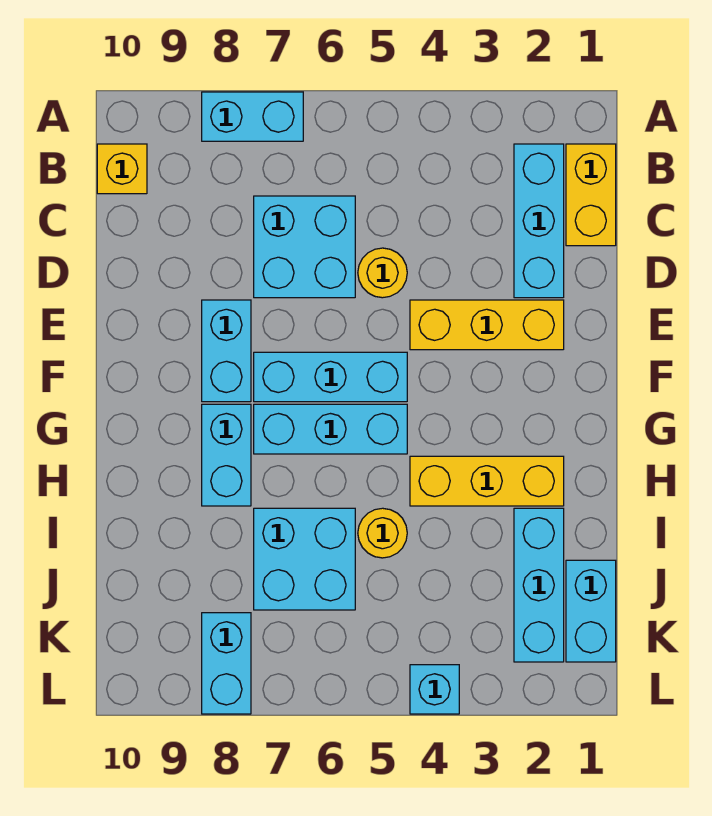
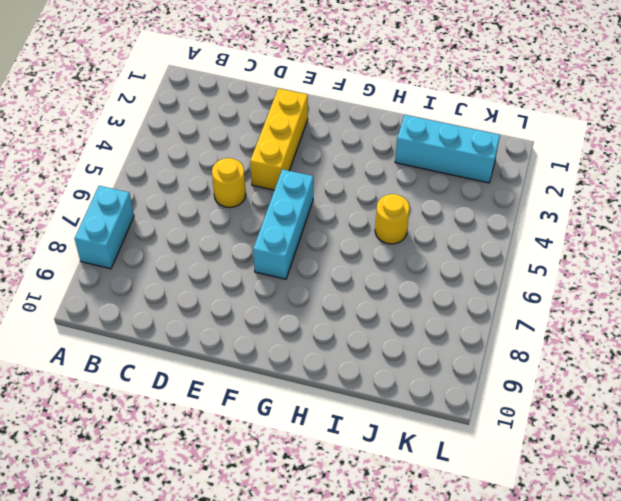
none -> yellow brick B1:C1 level 1
none -> cyan brick B2:D2 level 1
none -> yellow brick B10 level 1

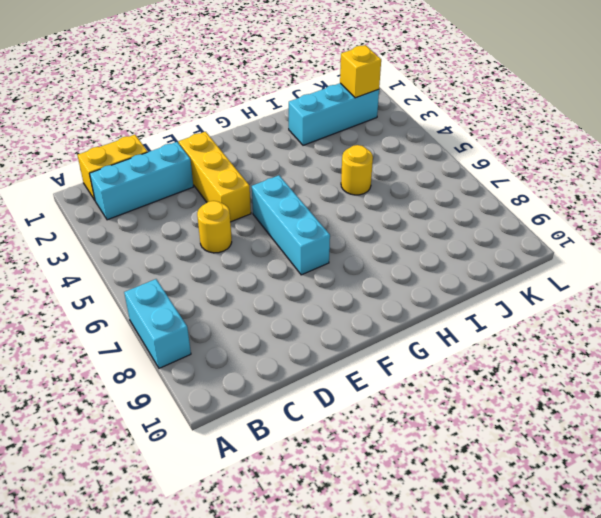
yellow brick K2 level 2 -> yellow brick B10 level 1
none -> cyan brick C6:D7 level 1
none -> cyan brick E8:F8 level 1
none -> cyan brick G5:G7 level 1

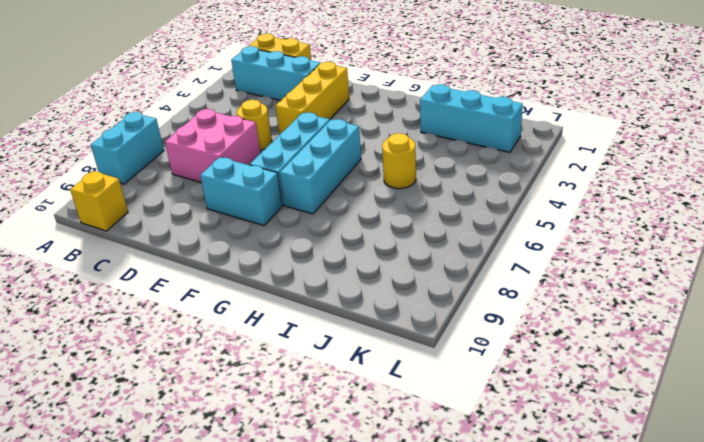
pink brick C6:D7 level 1 -> cyan brick C6:D7 level 1
none -> cyan brick G8:H8 level 1
none -> yellow brick H2:H4 level 1
none -> cyan brick I6:J7 level 1

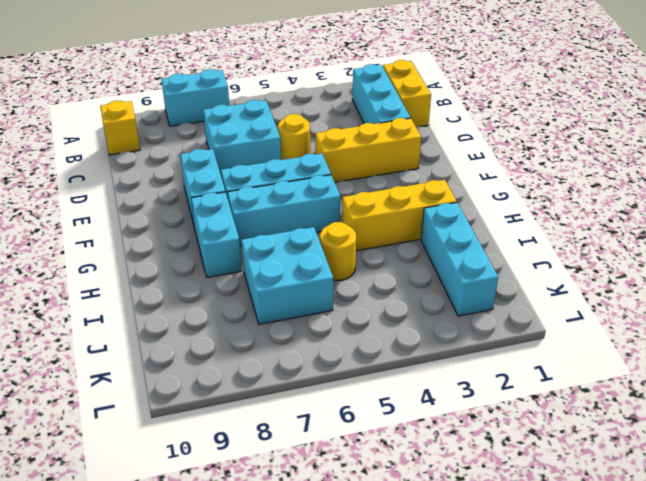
none -> cyan brick J1:K1 level 1
none -> cyan brick K8:L8 level 1
none -> cyan brick L4 level 1

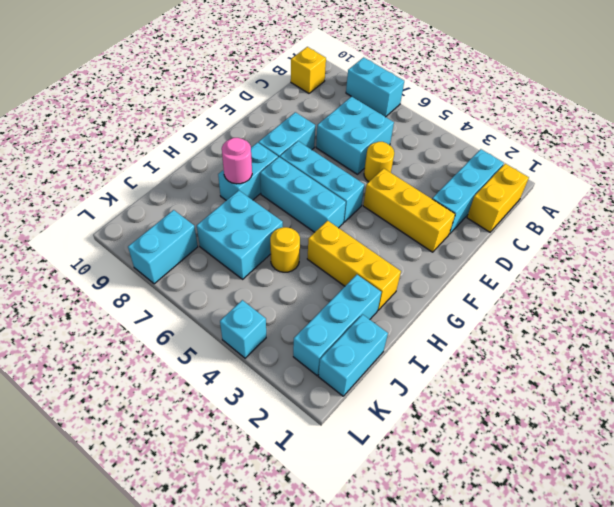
pink round brick H8 level 2 -> none

